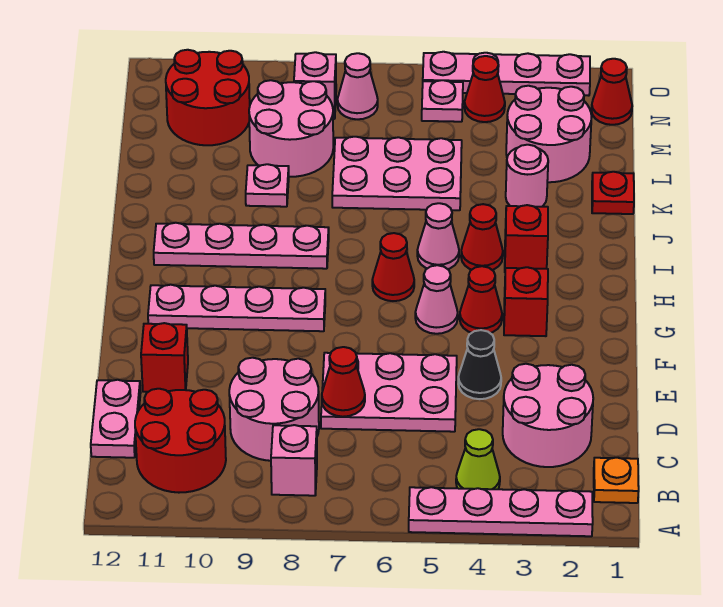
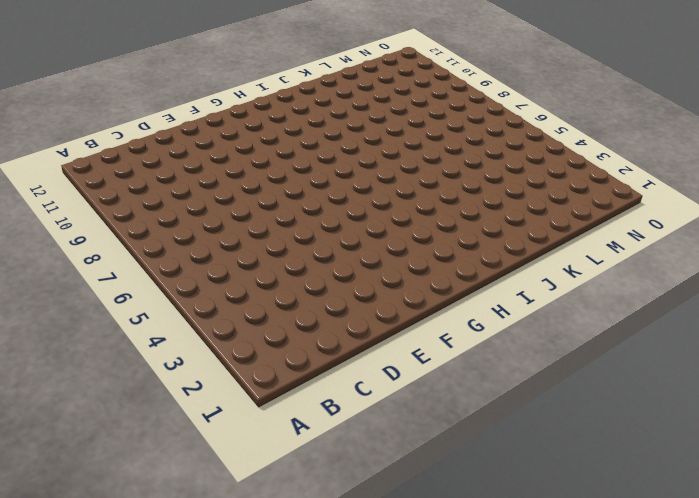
none -> pink plate A2:A5 level 1
none -> orange plate B1 level 1
none -> lime cone B4 level 1
none -> pink brick B8 level 1

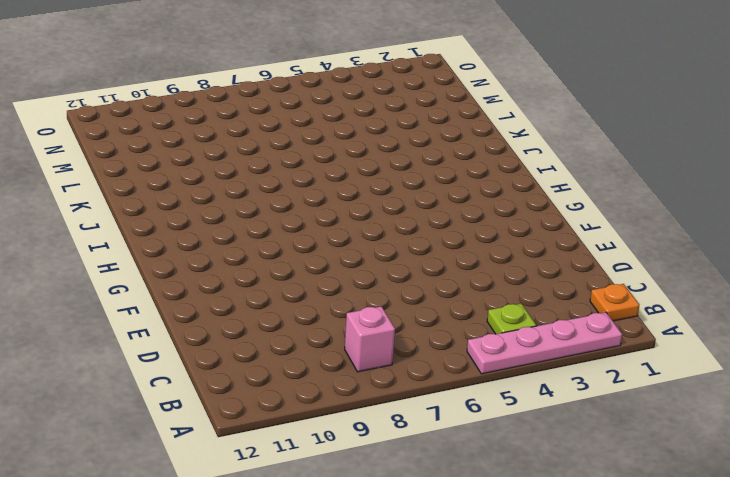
lime plate B4 level 1 -> lime cone B4 level 1
none -> red round brick B10:C11 level 1
none -> pink round brick C2:D3 level 1
none -> pink round brick C8:D9 level 1
none -> pink plate C12:D12 level 1

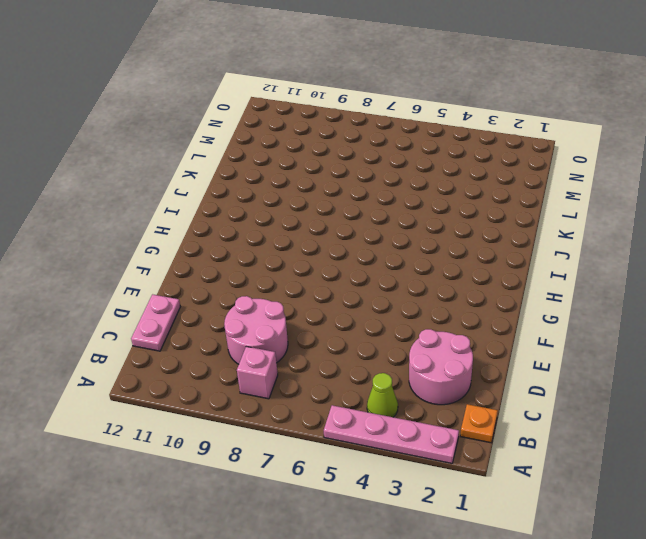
none -> red round brick B10:C11 level 1
none -> pink plate D5:E7 level 1
none -> black cone E4 level 1
none -> red brick E11 level 1

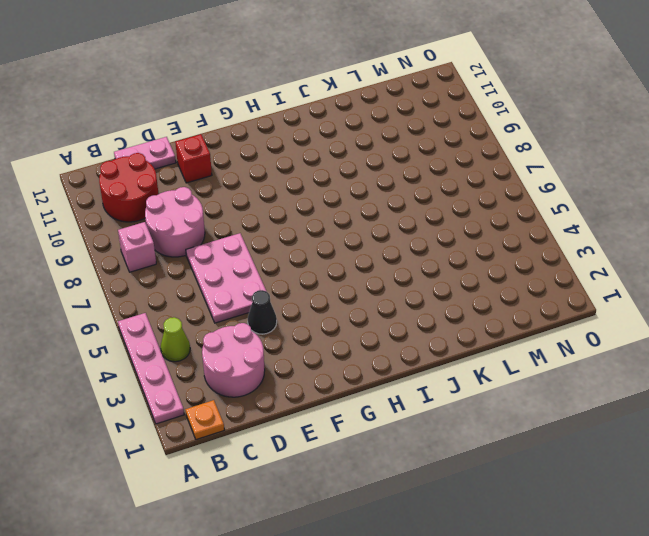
none -> red brick G3 level 1
none -> red cone G4 level 1
none -> pink cone G5 level 1
none -> pink plate G8:G11 level 1

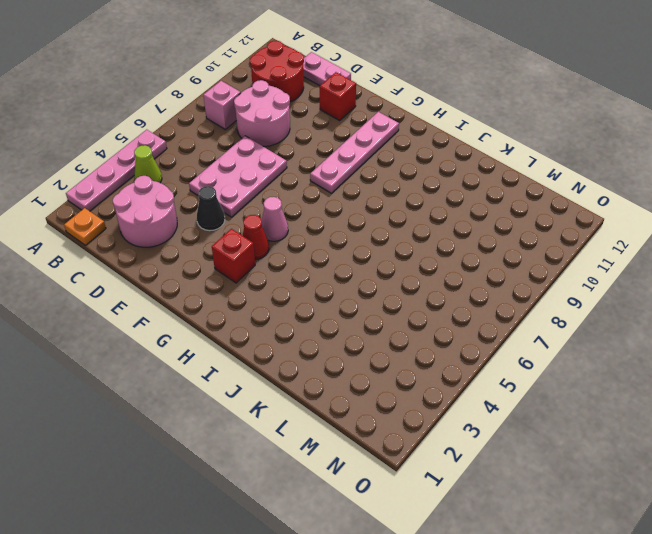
none -> red cone H6 level 1
none -> red brick I3 level 1
none -> red cone I4 level 1
none -> pink cone I5 level 1

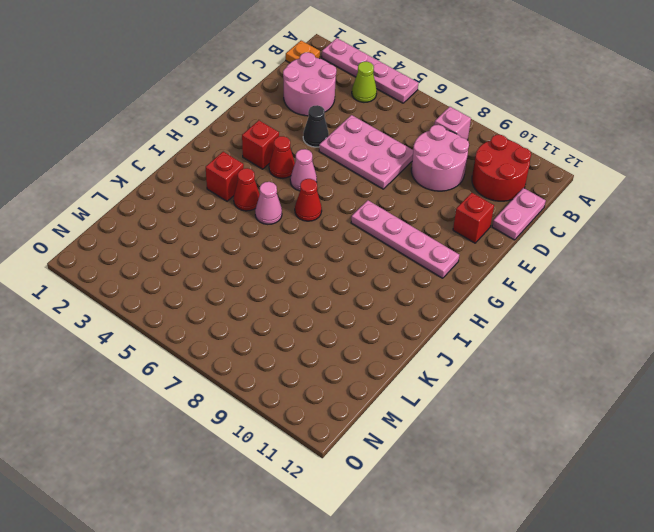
none -> pink plate I8:I11 level 1
none -> red plate K1 level 1
none -> pink round brick K3 level 1
none -> pink plate K5:L7 level 1

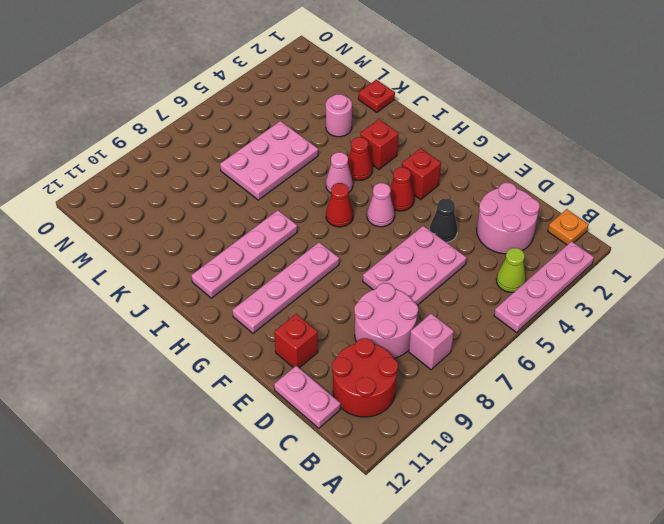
none -> pink plate K9 level 1
none -> pink round brick L2:M3 level 1
none -> pink round brick L8:M9 level 1
none -> red round brick M10:N11 level 1

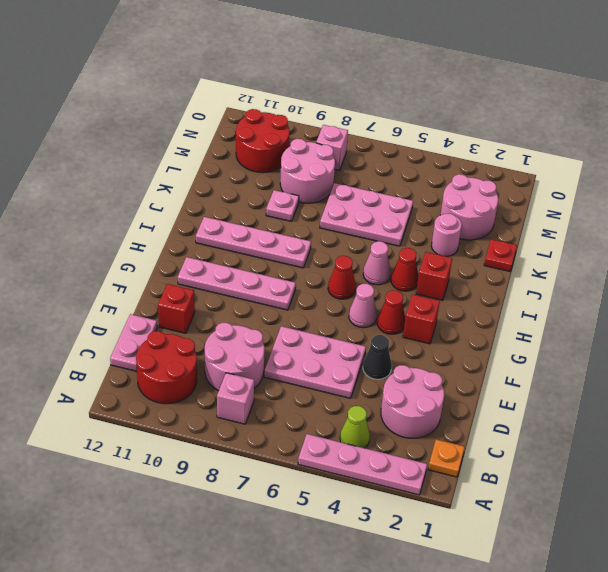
none -> red cone N1 level 1
none -> red cone N4 level 1
none -> pink plate N5 level 1
none -> pink cone N7 level 1

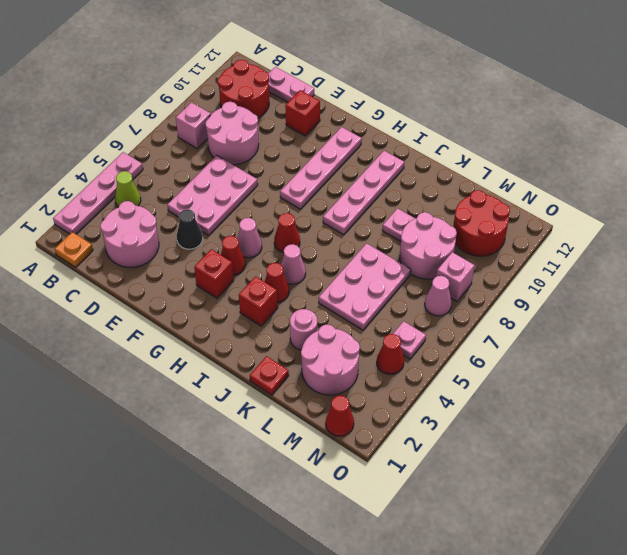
none -> pink plate O2:O5 level 1
none -> red cone D7 level 2

